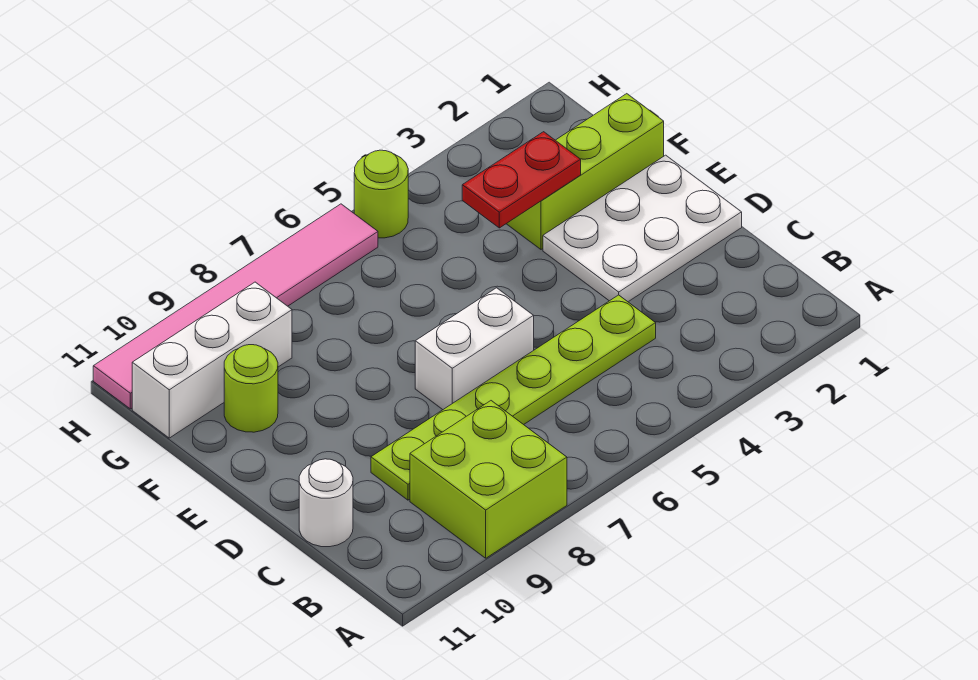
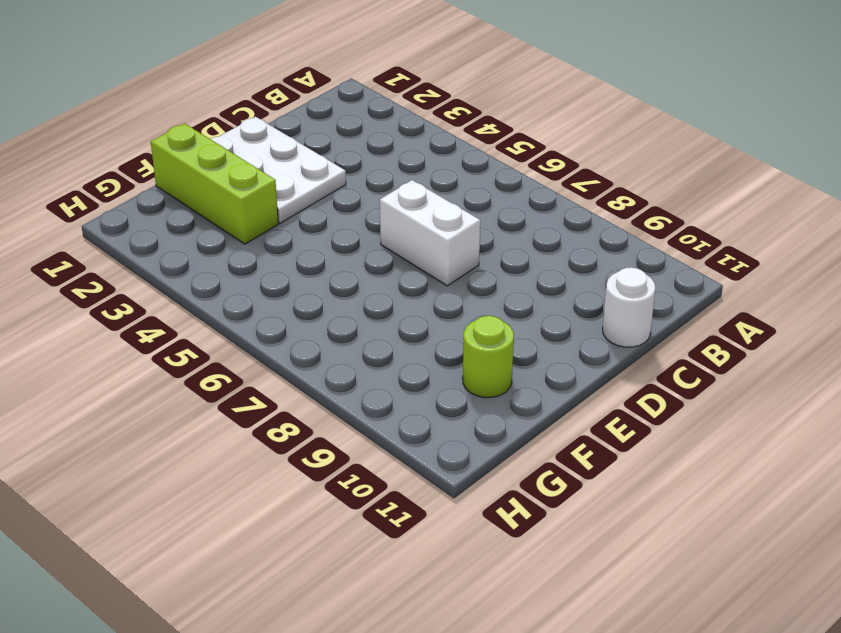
none -> lime brick A8:B9 level 1
none -> lime plate C4:C9 level 1

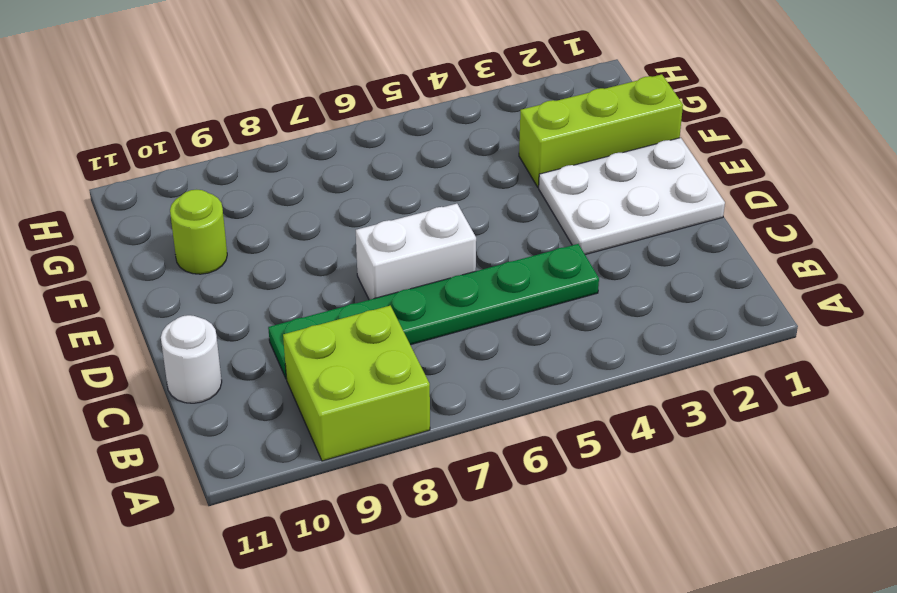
green plate C4:C9 level 1 -> lime plate C4:C9 level 1
none -> white brick G9:G11 level 1
none -> lime round brick H5 level 1

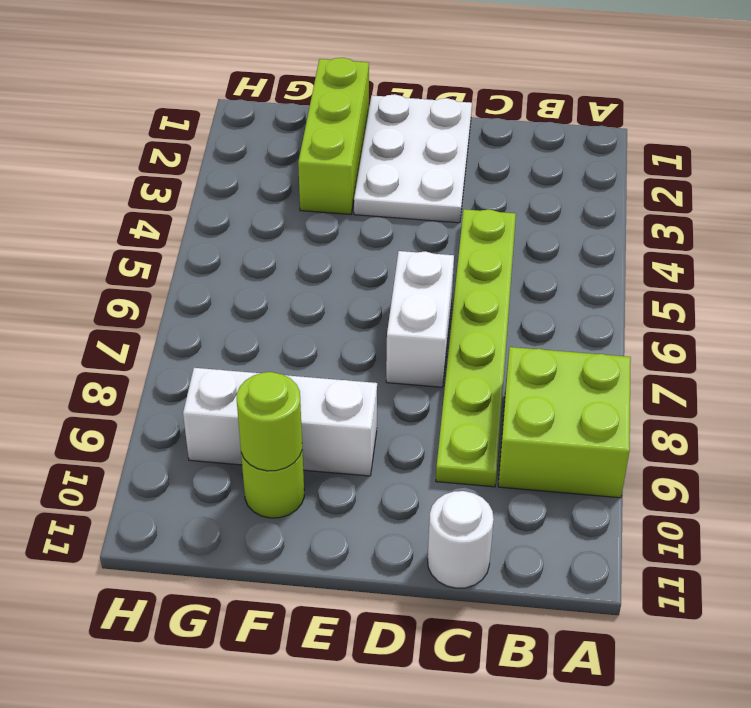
white brick E9:G9 level 1 -> white brick G9:G11 level 1
lime round brick F10 level 2 -> lime round brick H5 level 1
none -> pink tile H6:H11 level 1
none -> red plate F3:F4 level 2

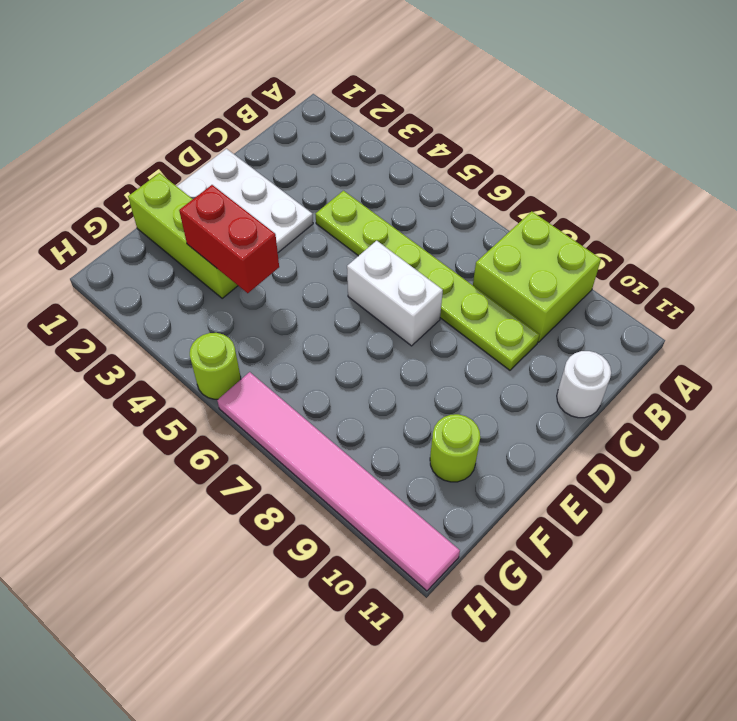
red brick F3:F4 level 2 -> red plate F3:F4 level 2
none -> white brick G9:G11 level 1

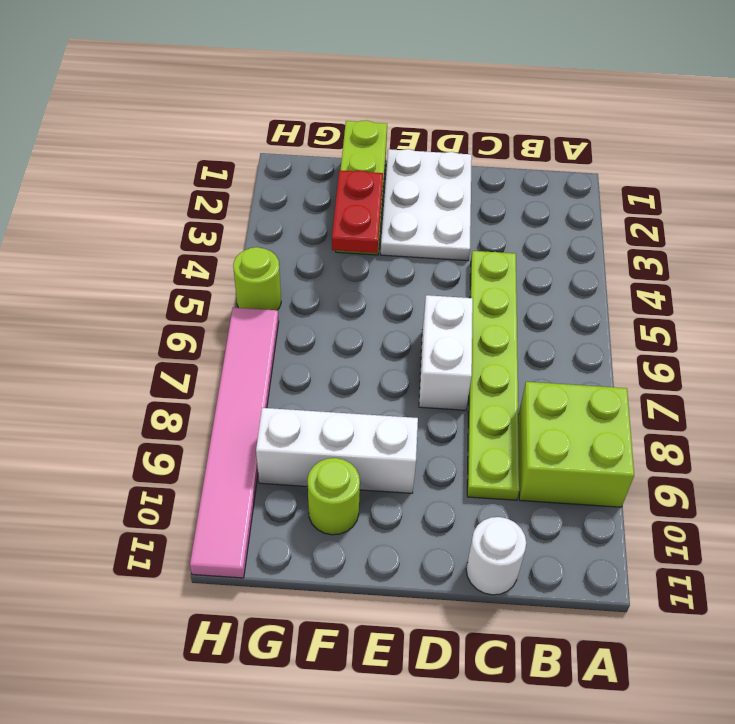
white brick E9:G9 level 1 -> white brick G9:G11 level 1

